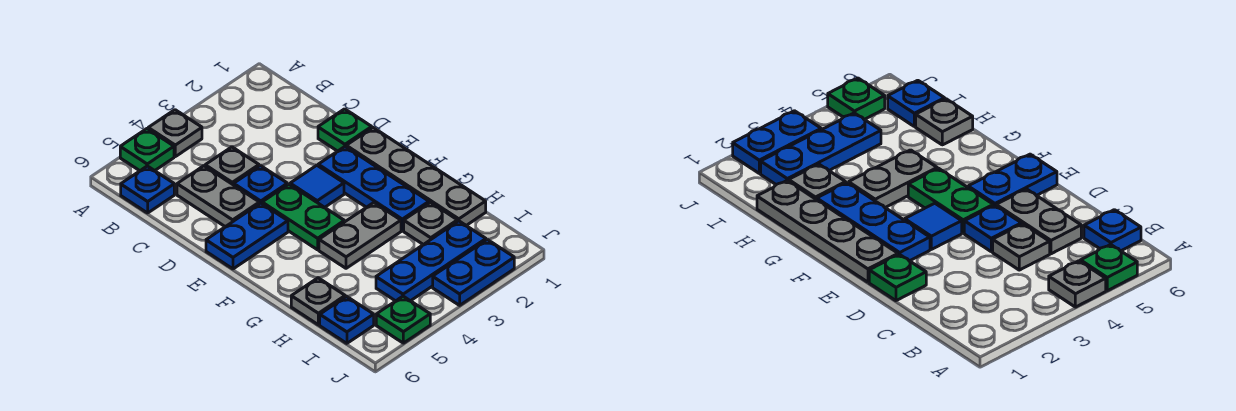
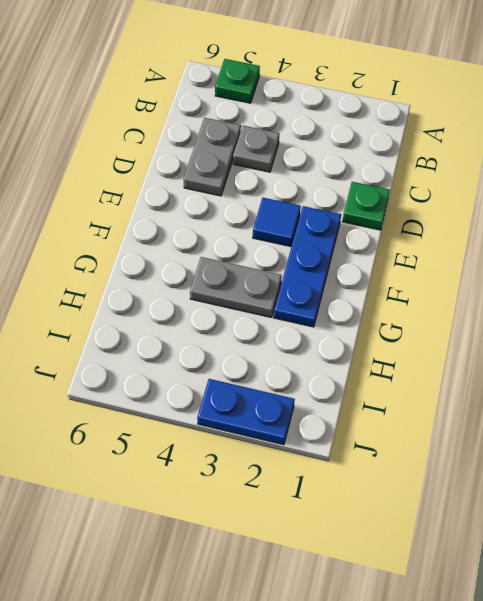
none -> grey plate A4 level 1
none -> blue plate B6 level 1
none -> blue plate D4 level 1

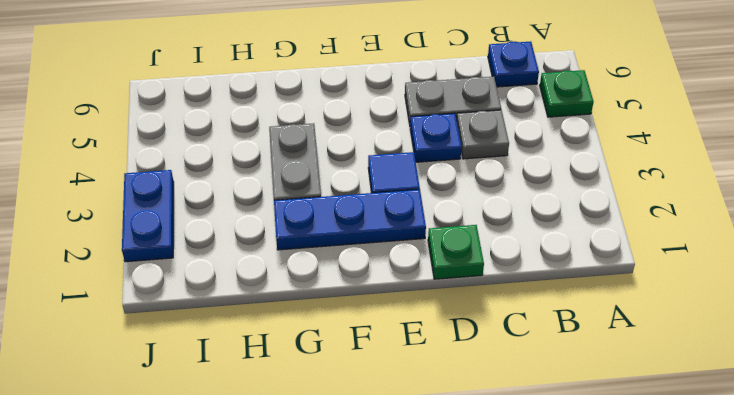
none -> grey plate A4 level 1
none -> grey plate E1:H1 level 1
none -> green plate E4:F4 level 1

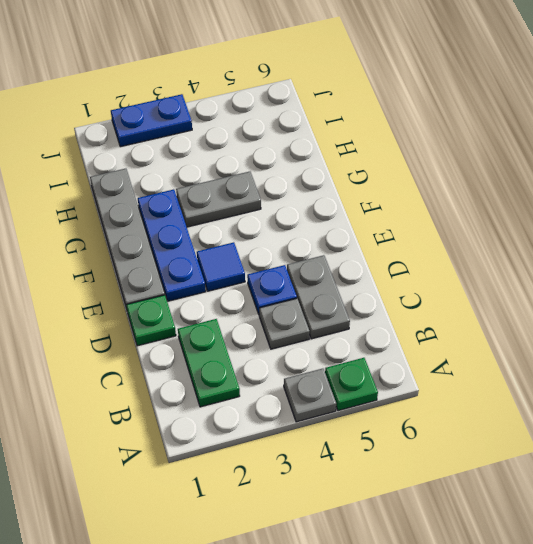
green plate B2:C2 level 1 -> green plate E4:F4 level 1
none -> blue plate B6 level 1
none -> blue plate E5:E6 level 1
none -> grey plate H2 level 1

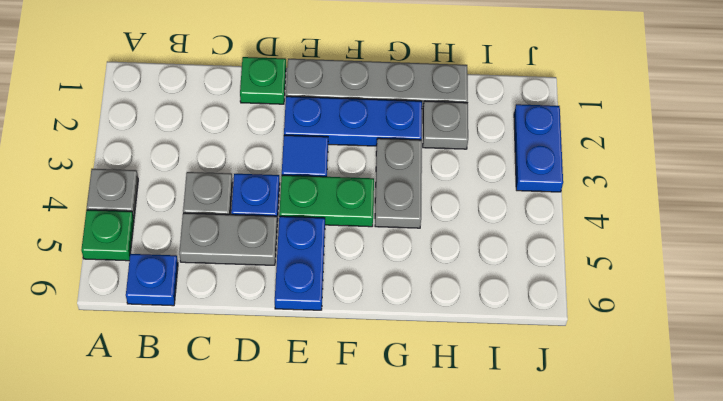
none -> grey plate H6 level 1
none -> blue plate I2:I4 level 1
none -> blue plate I6 level 1

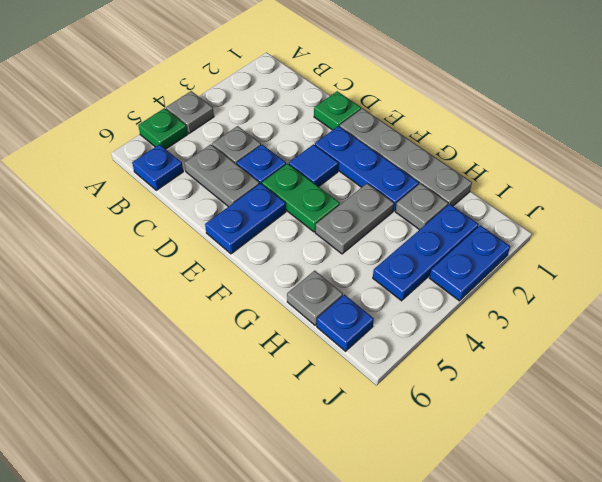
none -> green plate J5 level 1

